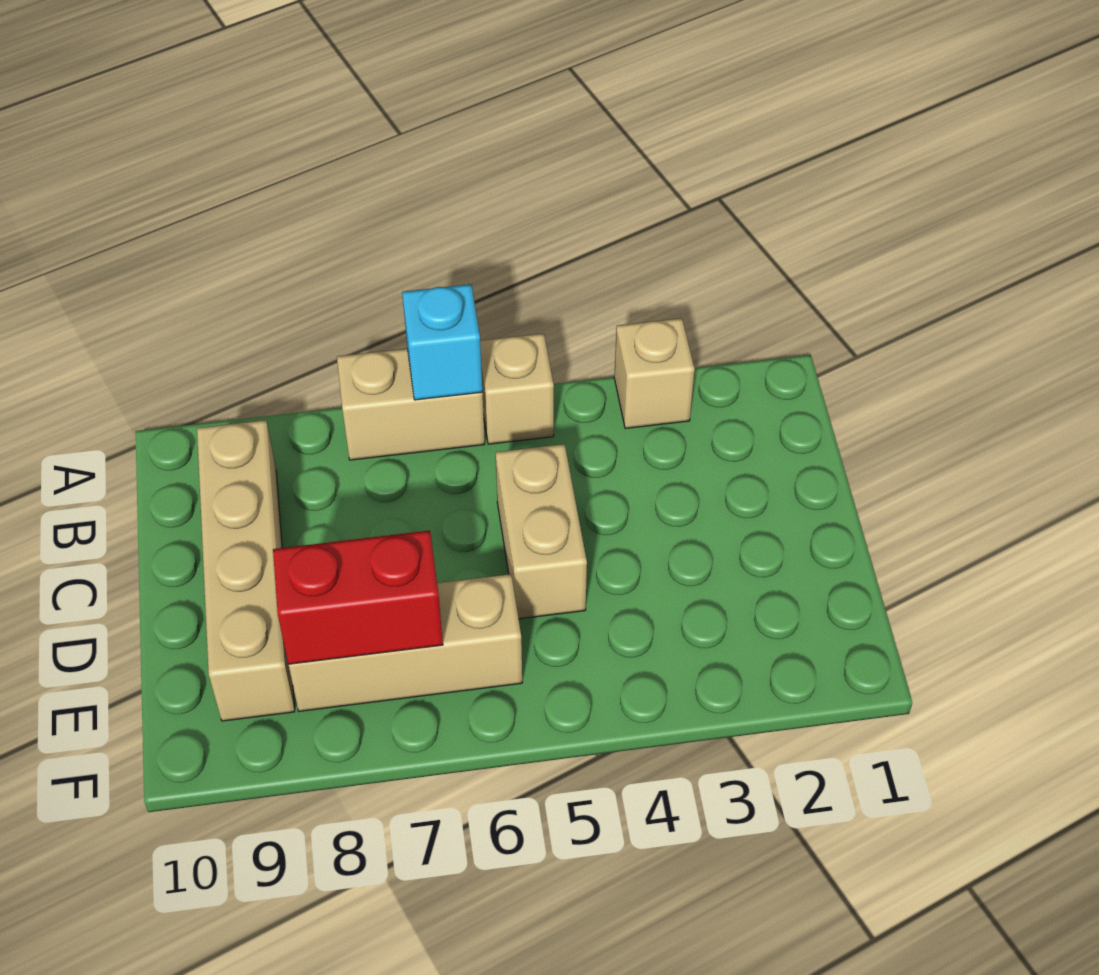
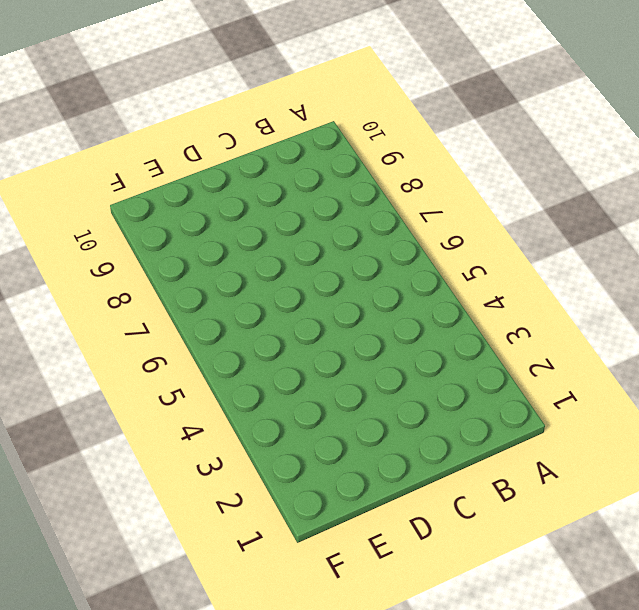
none -> tan brick A3 level 1
none -> tan brick A5 level 1

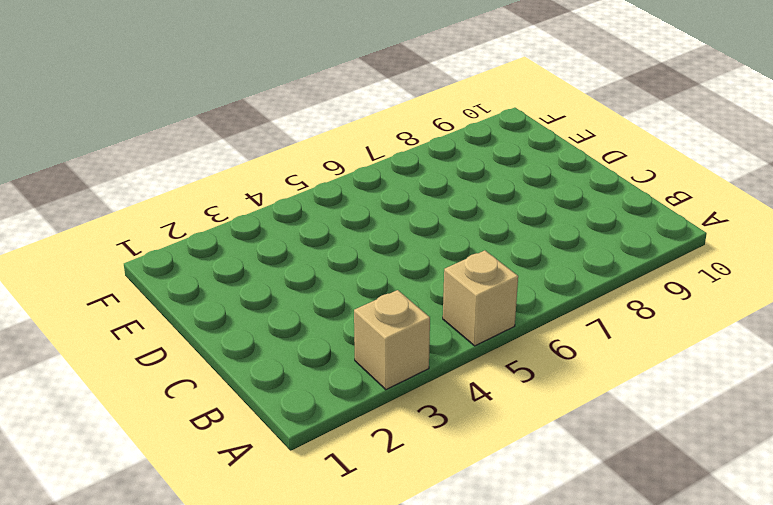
none -> tan brick A6:A7 level 1
none -> tan brick B9:E9 level 1

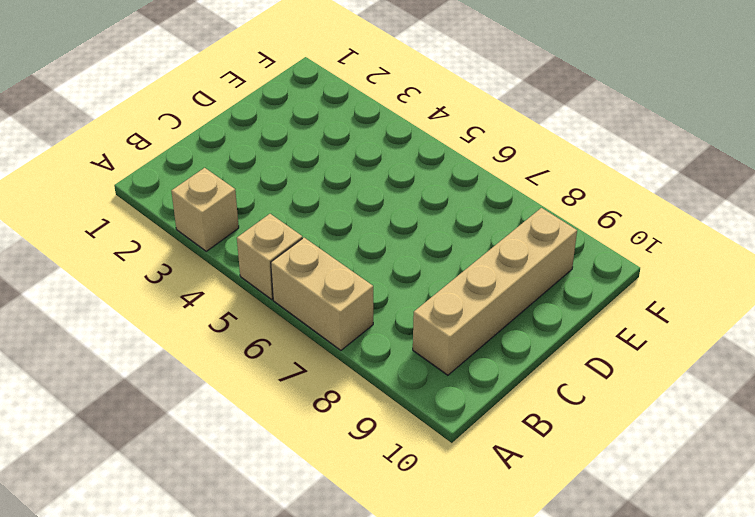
none -> tan brick C5:D5 level 1
none -> tan brick E6:E8 level 1

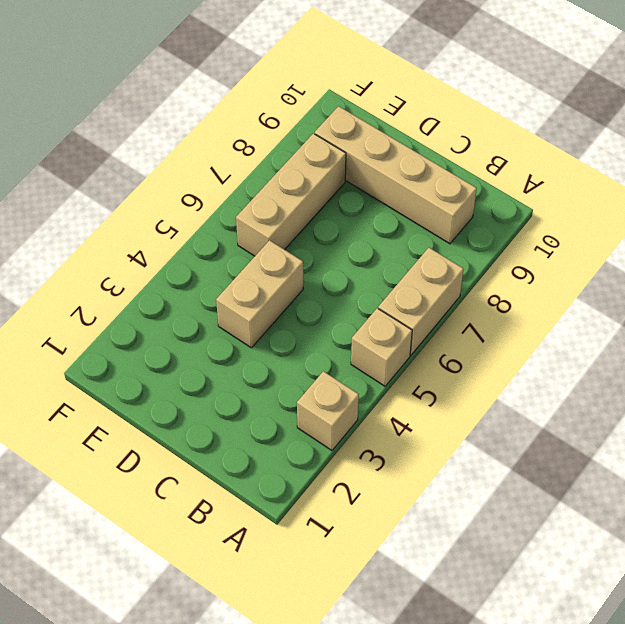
tan brick D4:D5 level 1 -> tan brick C5:D5 level 1
none -> cyan brick A6 level 2
none -> red brick E7:E8 level 2

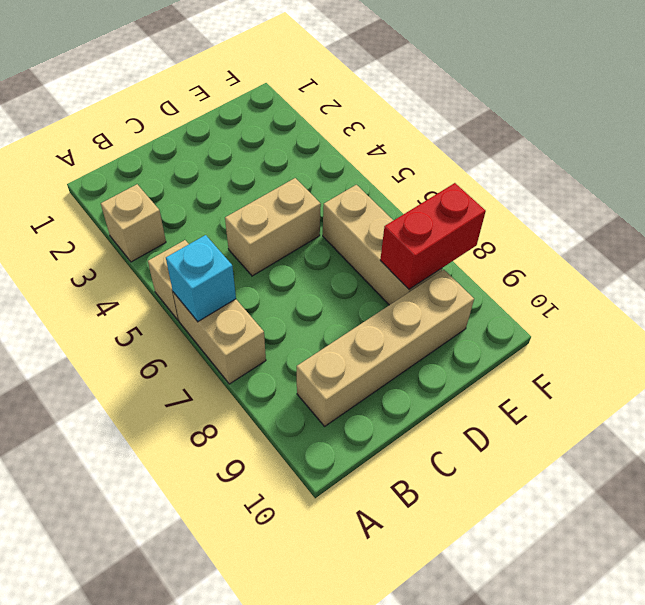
red brick E8:F8 level 2 -> red brick E7:E8 level 2

